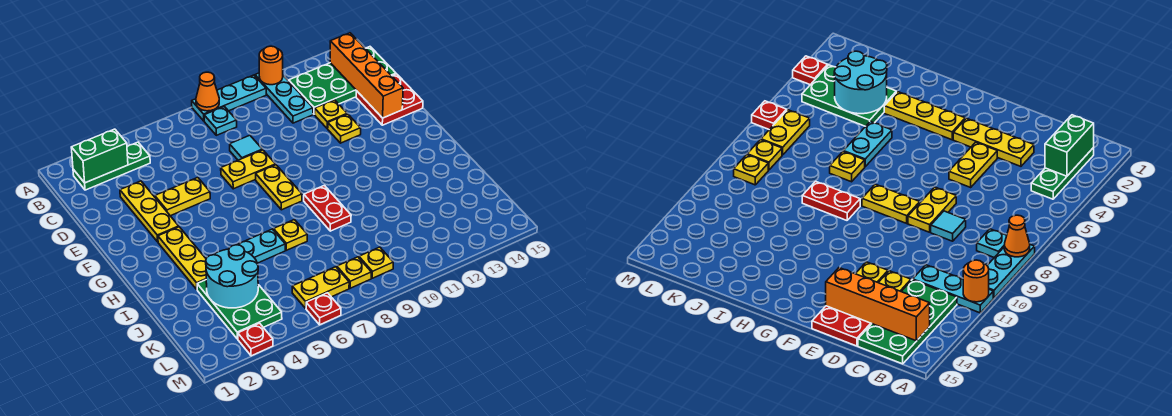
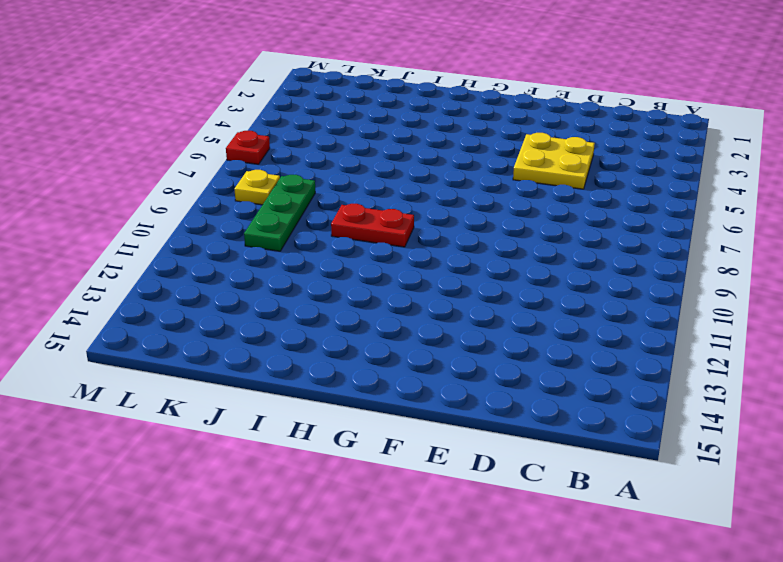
yellow plate D4:E5 level 1 -> yellow plate E4:E5 level 1
green plate K8:K10 level 1 -> green plate B2:B4 level 1
none -> cyan plate A8:A10 level 1
none -> cyan plate A11:C11 level 1
none -> cyan plate B8 level 1

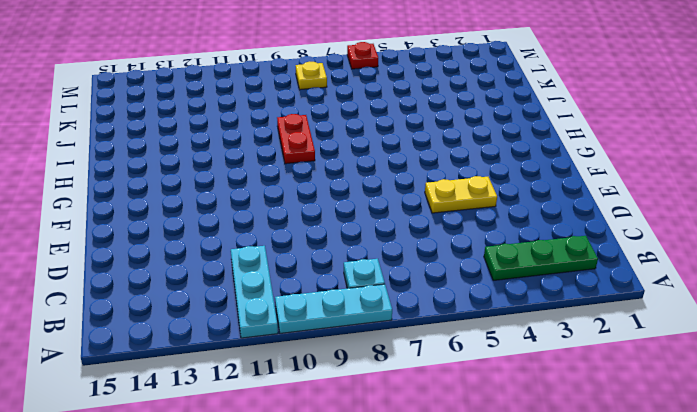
none -> green plate B12:C15 level 1
none -> yellow plate D3:F3 level 1
none -> cyan tile D8 level 1

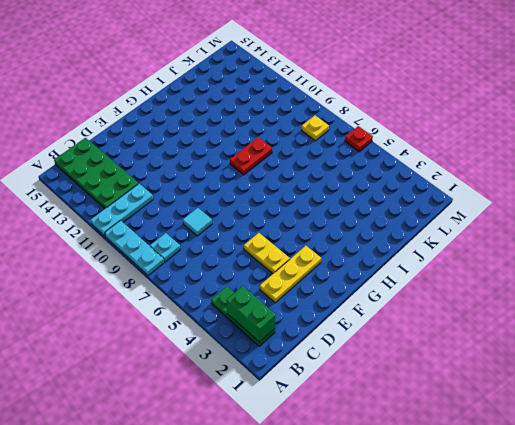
none -> yellow plate D12 level 1
none -> red plate D14:E15 level 1
none -> yellow plate E7:E8 level 1

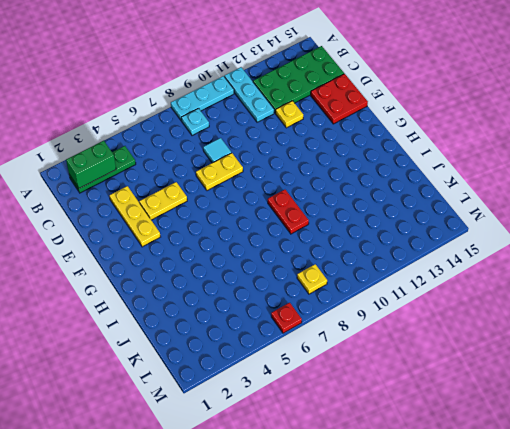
none -> yellow plate E12 level 1
none -> yellow plate F8:G8 level 1
none -> yellow plate G3:I3 level 1

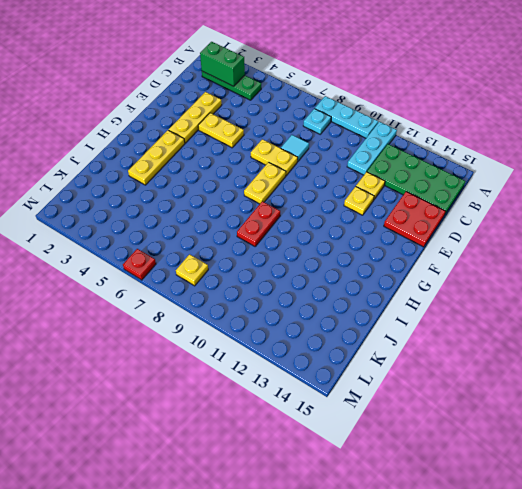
none -> cyan plate I5:I6 level 1
none -> yellow plate I7 level 1
none -> green plate J3:L4 level 1

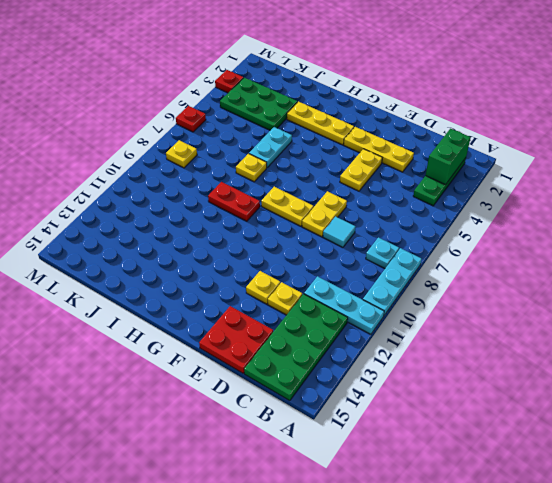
none -> yellow plate L6:L7 level 1
none -> yellow plate L9 level 1
none -> orange cone A8 level 2

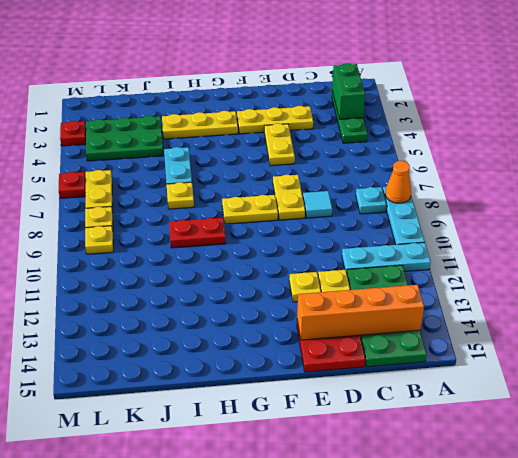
none -> orange round brick A11 level 2
none -> cyan round brick J3:K4 level 2

